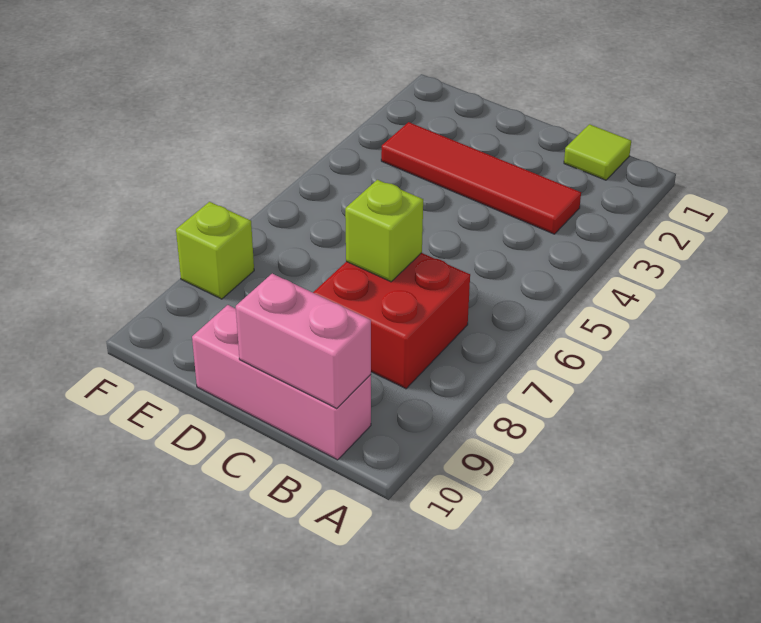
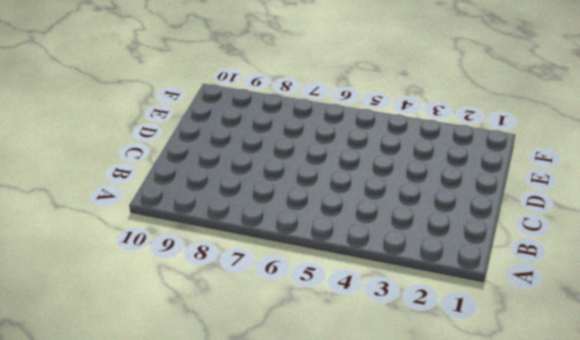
none -> lime tile B1 level 1
none -> red tile B3:E3 level 1

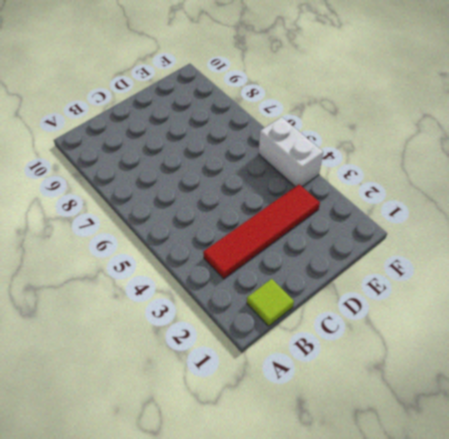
white brick F4:F5 level 1 -> none
none -> red brick B7:C8 level 1
none -> pink brick B10:D10 level 1

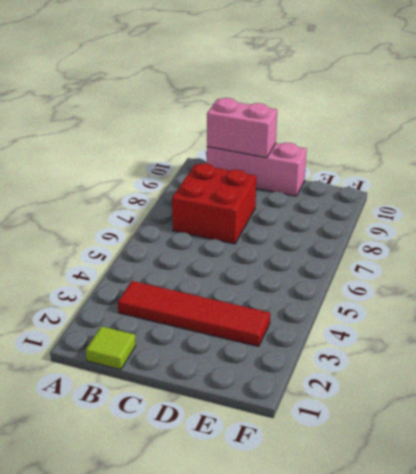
none -> lime brick F8 level 1
none -> lime brick C7 level 2

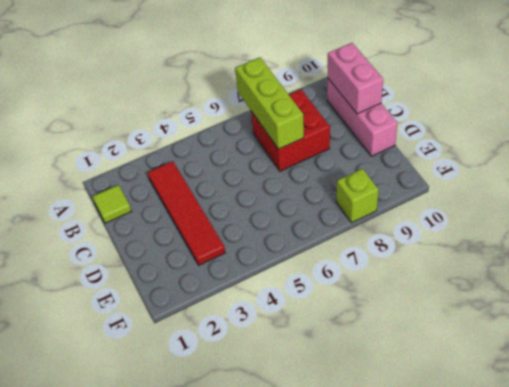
lime brick A7:C7 level 2 -> lime brick C7 level 2

